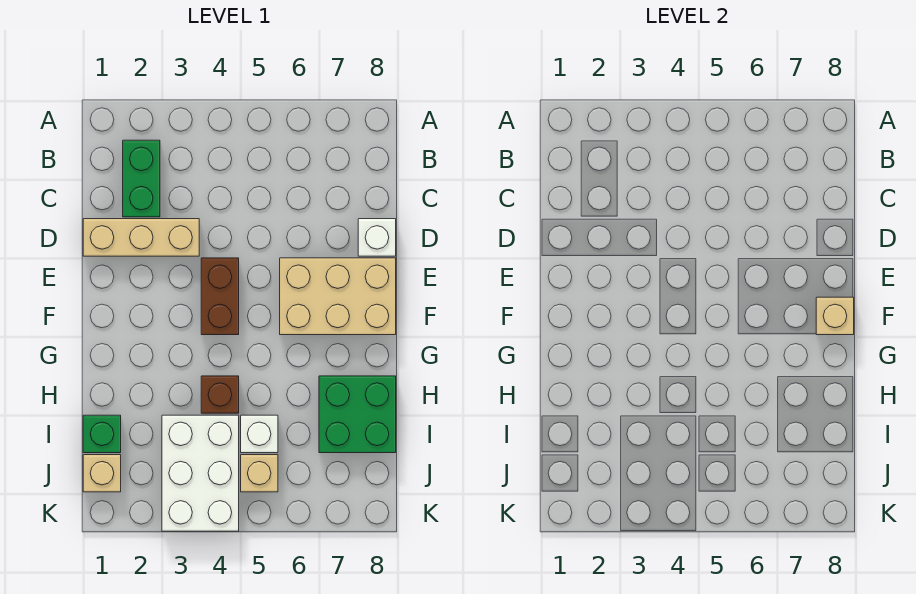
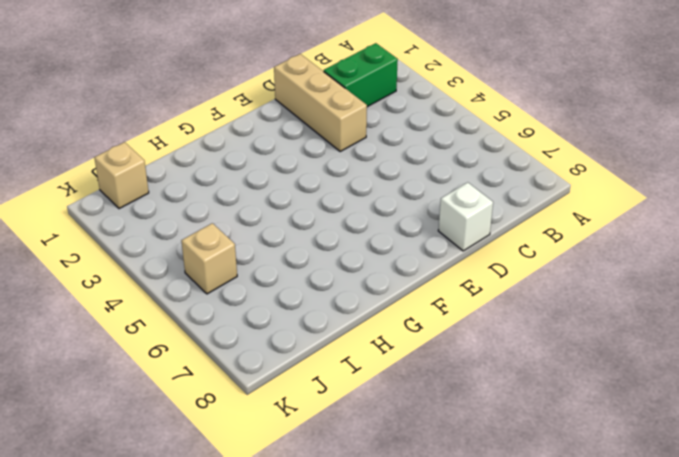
none -> brown brick E4:F4 level 1
none -> tan brick E6:F8 level 1
none -> brown brick H4 level 1

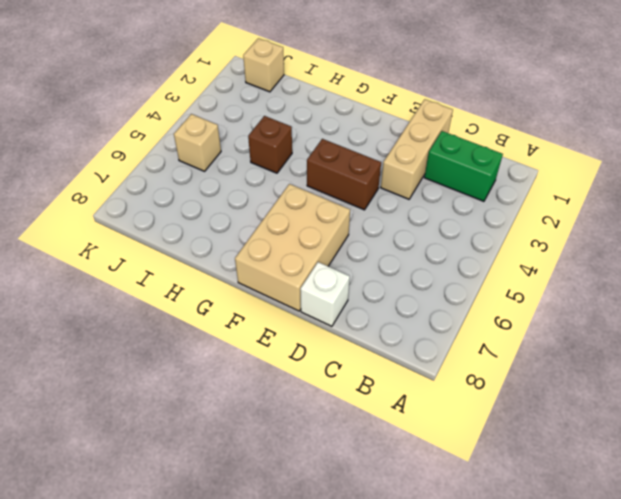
none -> green brick H7:I8 level 1
none -> green brick I1 level 1
none -> white brick I3:K4 level 1

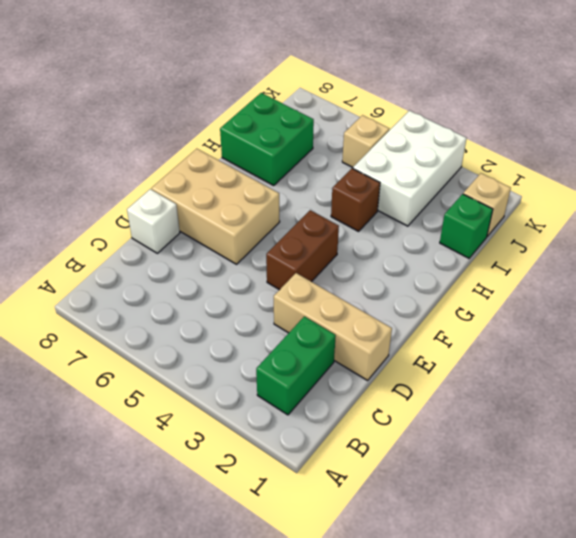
none -> white brick I5 level 1
none -> tan brick F8 level 2

